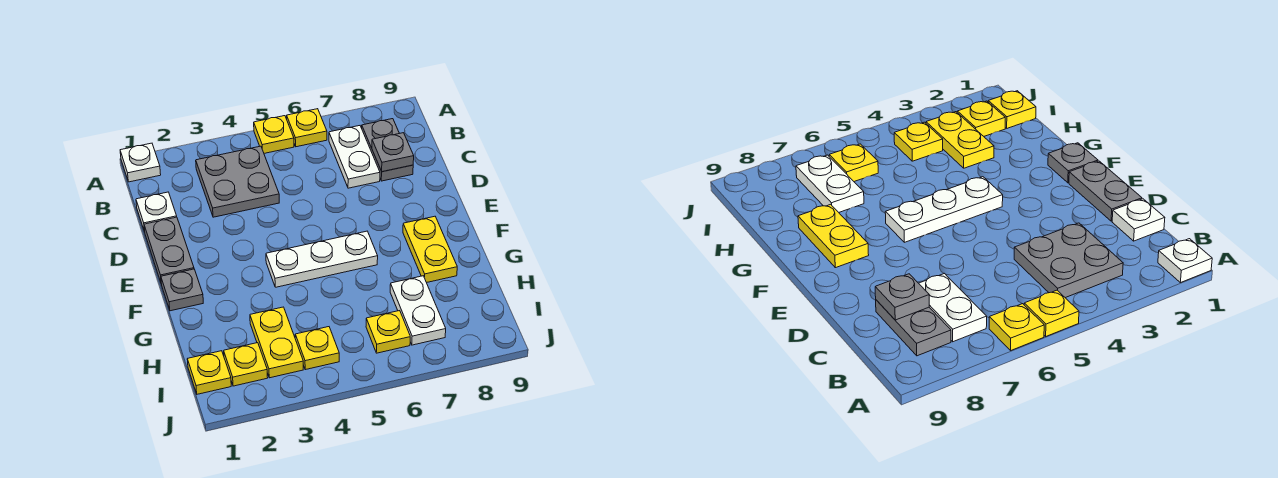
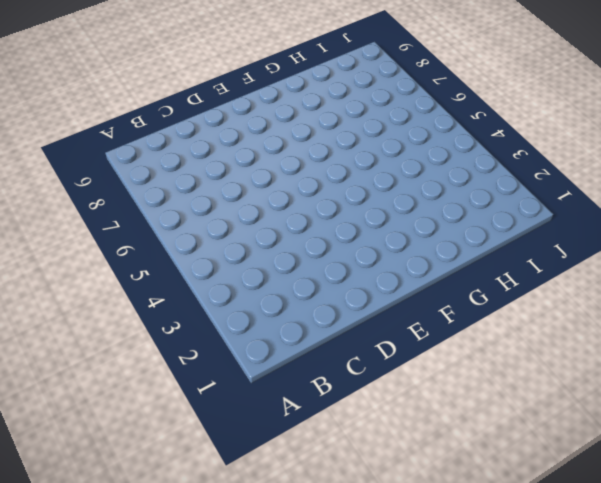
none -> white plate A1 level 1
none -> yellow plate A5 level 1
none -> yellow plate A6 level 1

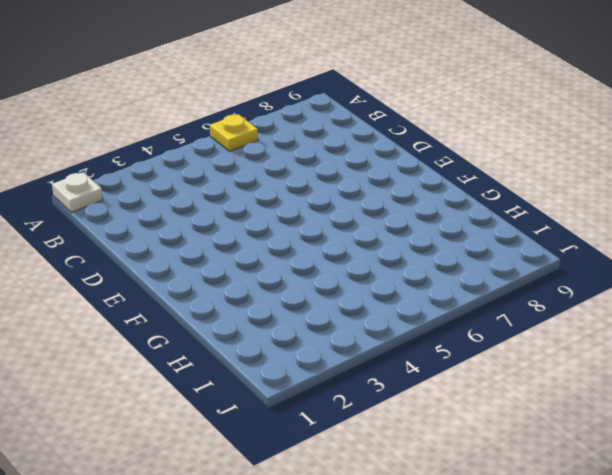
none -> yellow plate A5 level 1
none -> grey plate B3:C4 level 1
none -> white plate B7:C7 level 1

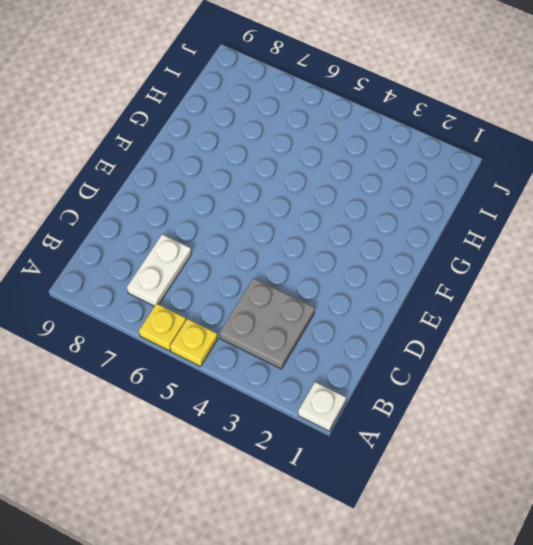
none -> grey plate B8:C8 level 1
none -> white plate C1 level 1
none -> grey plate D1:E1 level 1

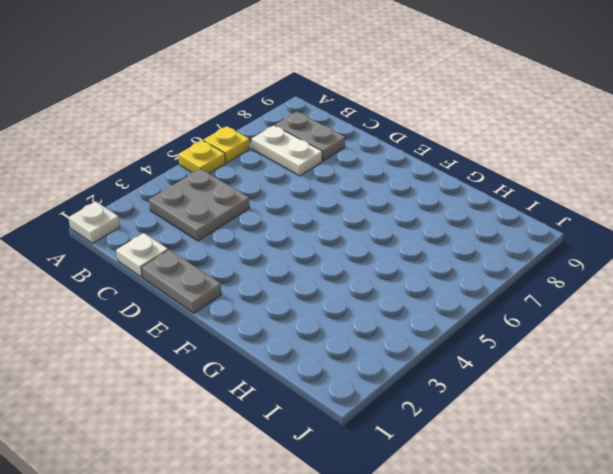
none -> grey plate F1 level 1
none -> white plate F4:F6 level 1
none -> yellow plate F8:G8 level 1

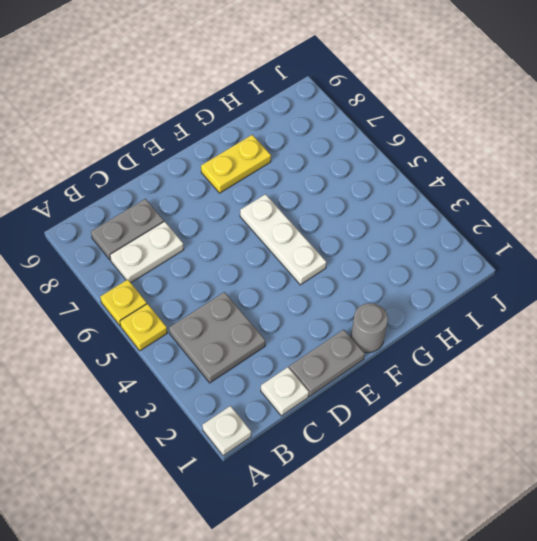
grey round brick F1 level 1 -> grey plate F1 level 1
none -> yellow plate H3:I3 level 1
none -> white plate H7:I7 level 1
none -> yellow plate I1 level 1

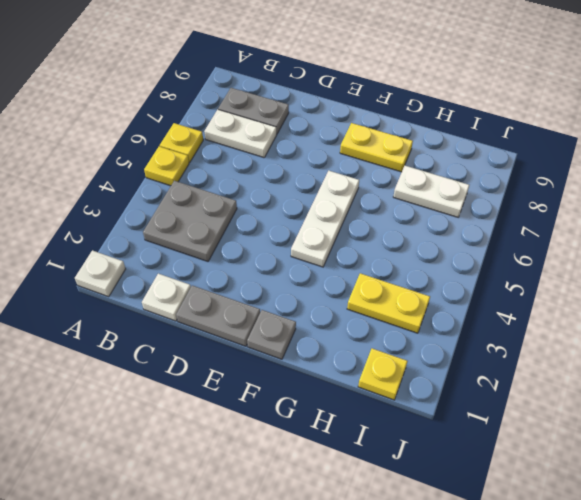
none -> yellow plate I2 level 1
none -> yellow plate I4 level 1
none -> yellow plate I6 level 1

